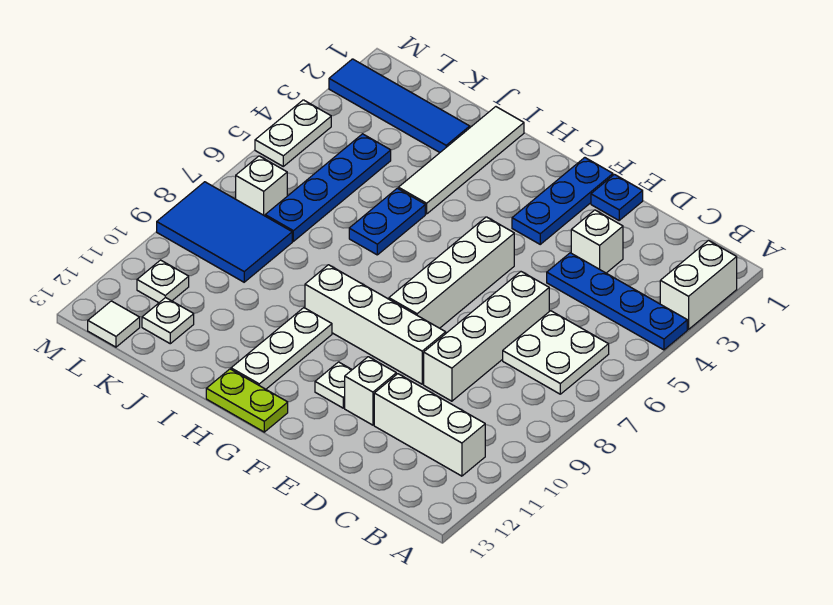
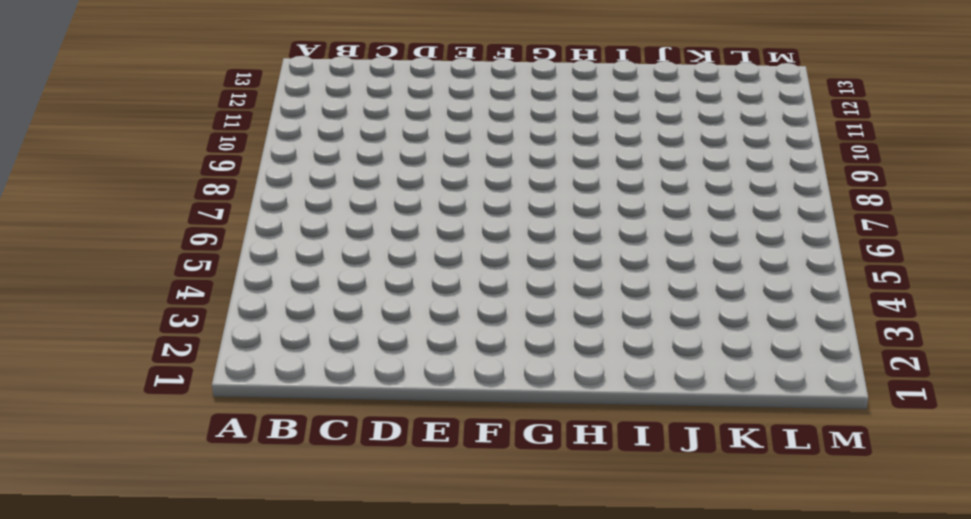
none -> white brick A2:A3 level 1
none -> blue plate A4:D4 level 1
none -> white plate B6:C7 level 1

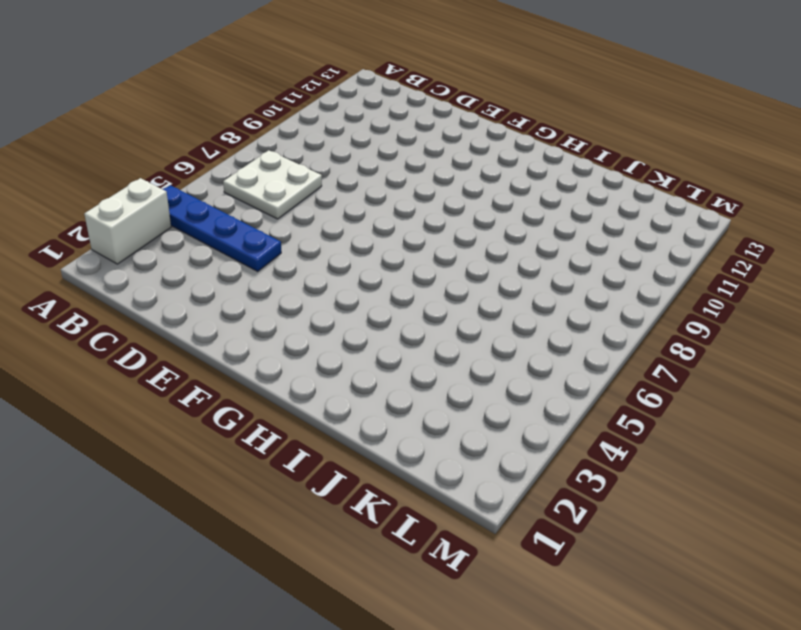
none -> white brick B11:D11 level 1
none -> white brick D3 level 1
none -> white brick D6:D9 level 1

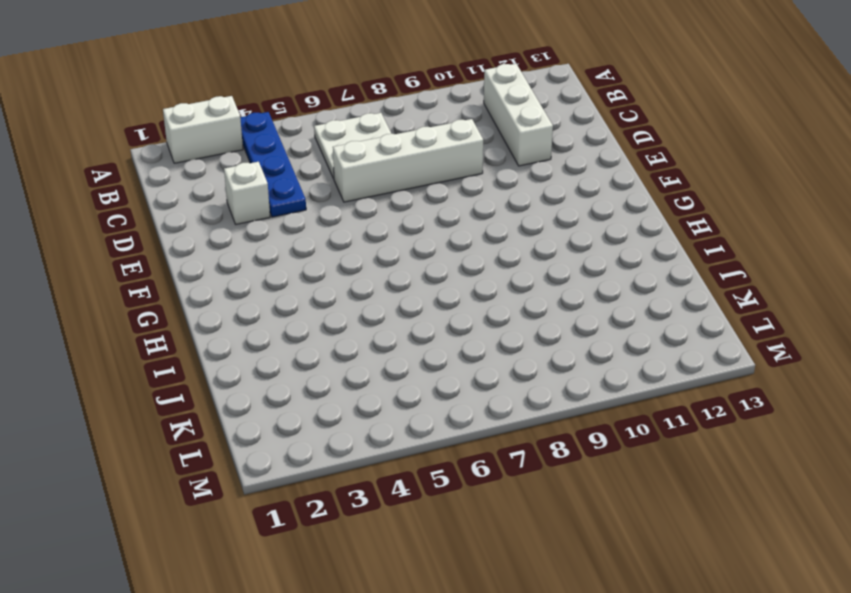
none -> blue plate E1 level 1
none -> white brick E9:H9 level 1
none -> white brick E11 level 1

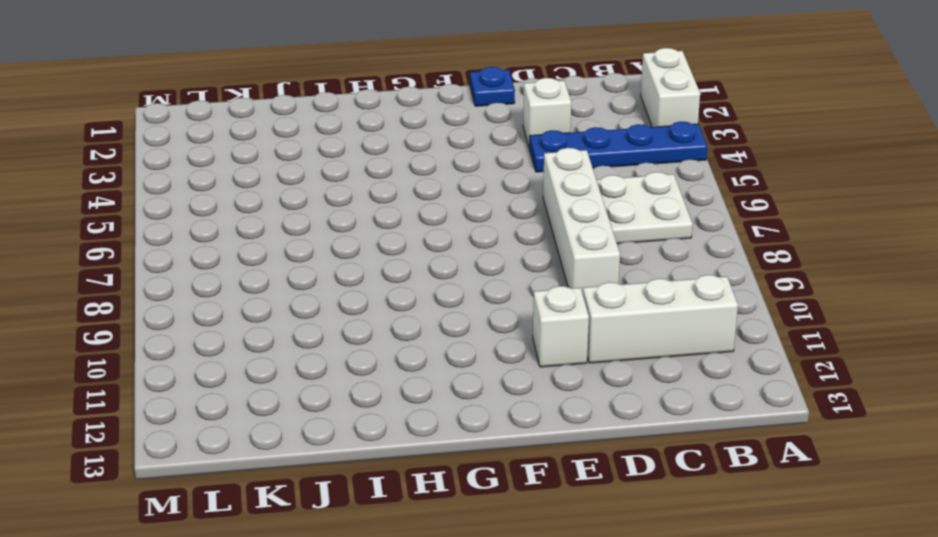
none -> white brick E9:H9 level 1
none -> blue plate F1:F3 level 1
none -> white brick F5:F8 level 1

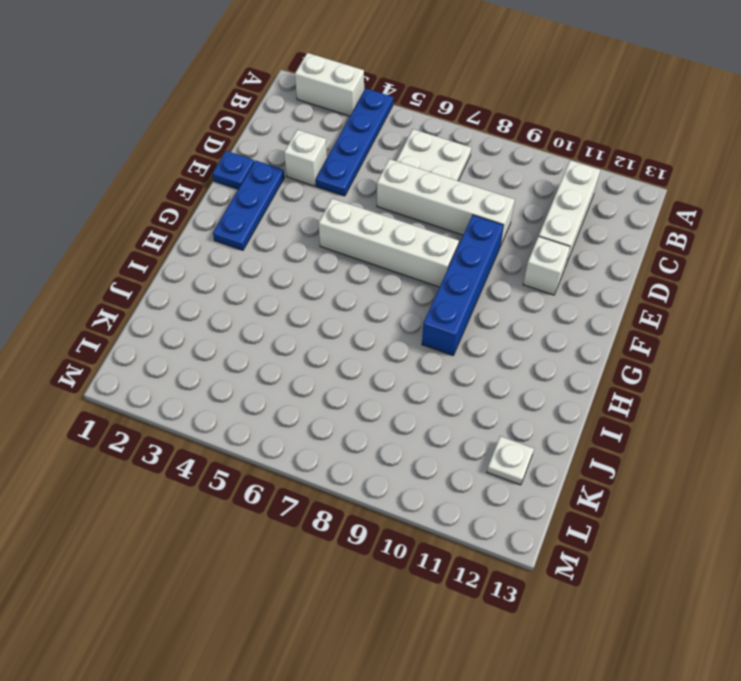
blue plate E2:G2 level 1 -> blue plate F1:F3 level 1
blue brick E9:H9 level 1 -> white brick E9:H9 level 1
none -> white plate F11 level 1
none -> lime plate G13:H13 level 1
none -> white plate H10:H12 level 1

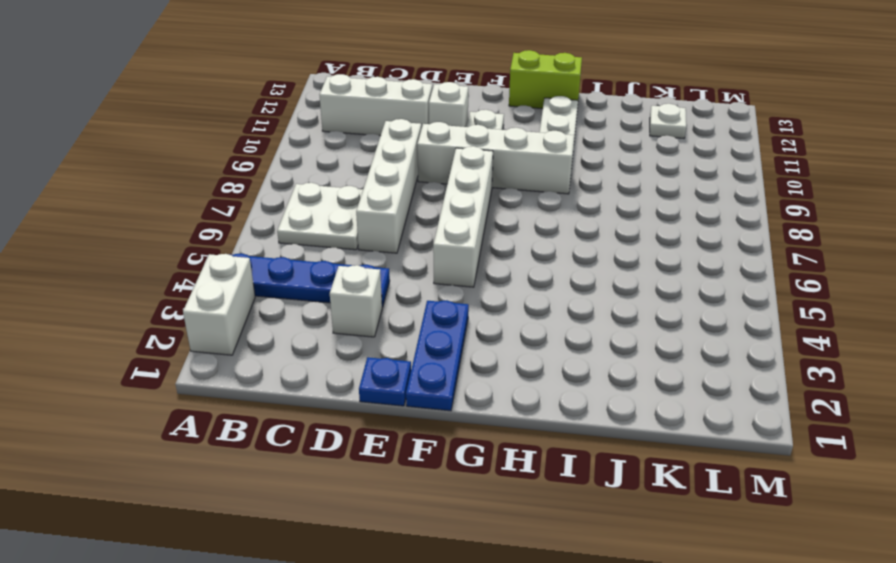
lime brick G13:H13 level 1 -> lime plate G13:H13 level 1
none -> white tile I1:I4 level 1
none -> blue plate I5:I6 level 1
none -> blue tile J2:M2 level 1

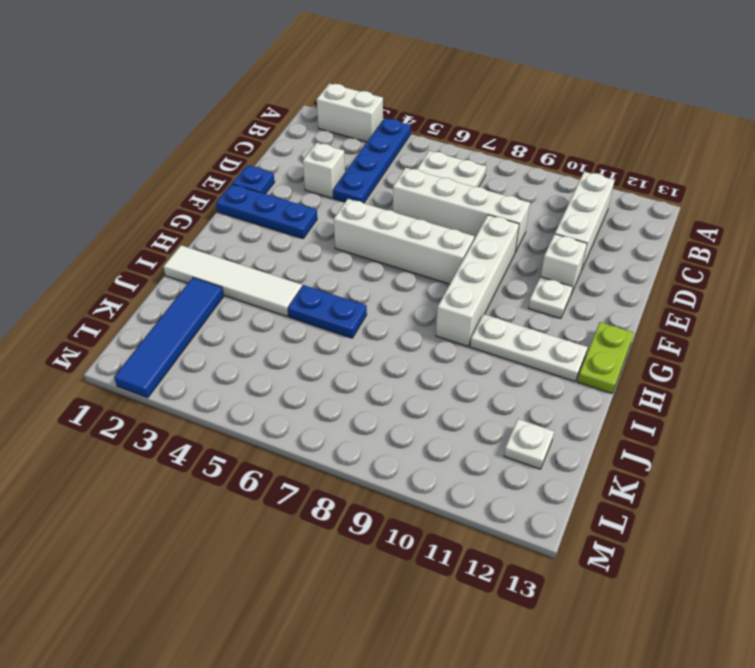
none -> blue plate K4:K7 level 1
none -> blue tile K8:M9 level 1
none -> white brick L7 level 1

